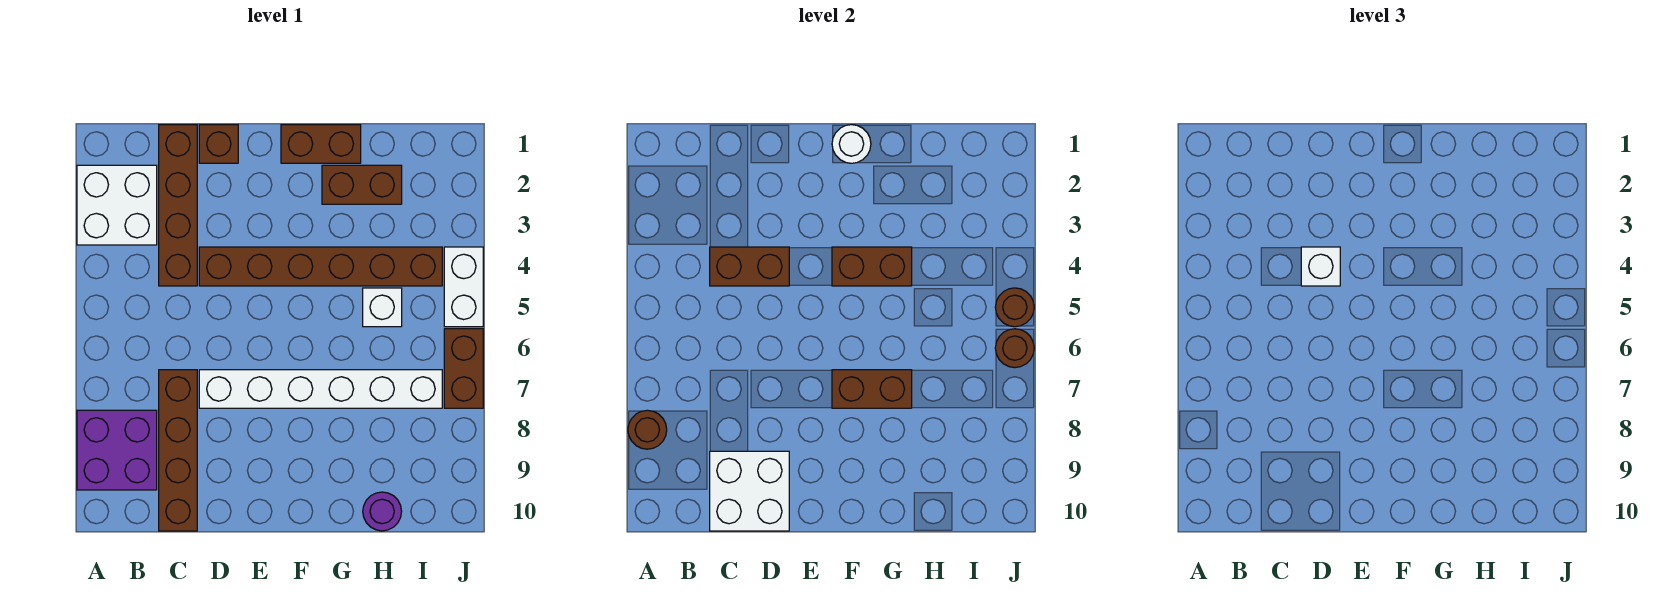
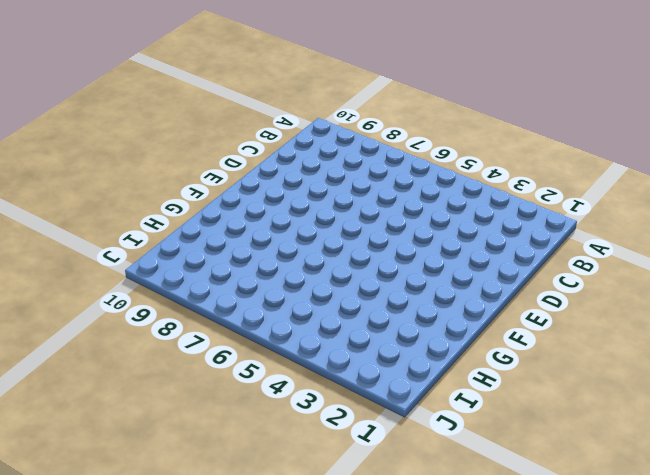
none -> white brick A2:B3 level 1
none -> purple brick A8:B9 level 1
none -> brown brick C1:C4 level 1

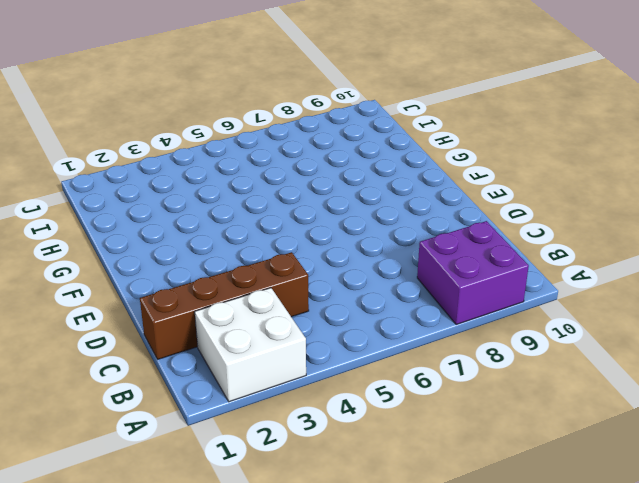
none -> brown brick C7:C10 level 1
none -> brown brick D1 level 1
none -> brown brick D4:I4 level 1

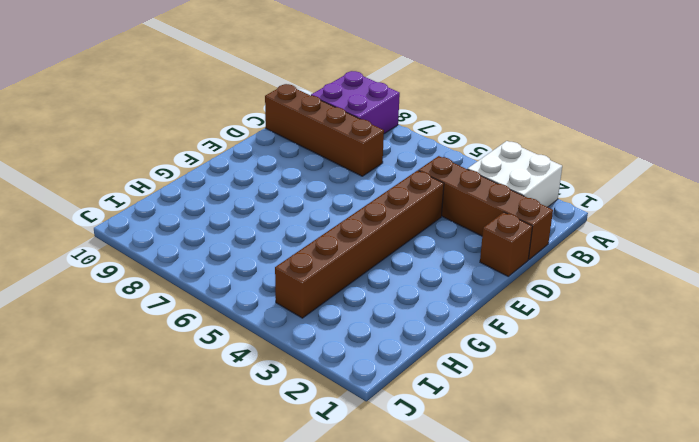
none -> white brick D7:I7 level 1
none -> brown brick F1:G1 level 1
none -> brown brick G2:H2 level 1

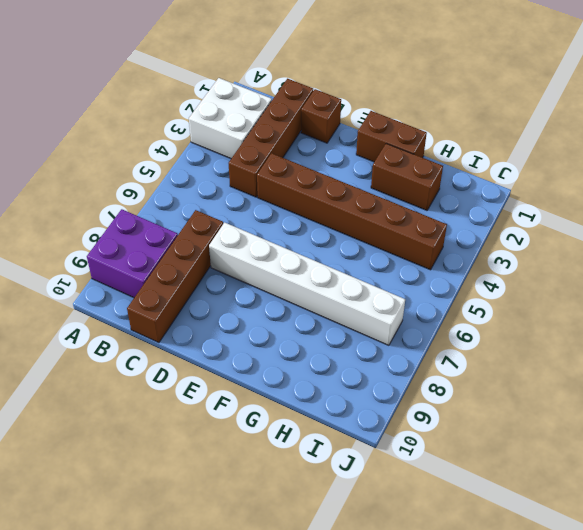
none -> white brick H5 level 1
none -> purple round brick H10 level 1
none -> white brick J4:J5 level 1

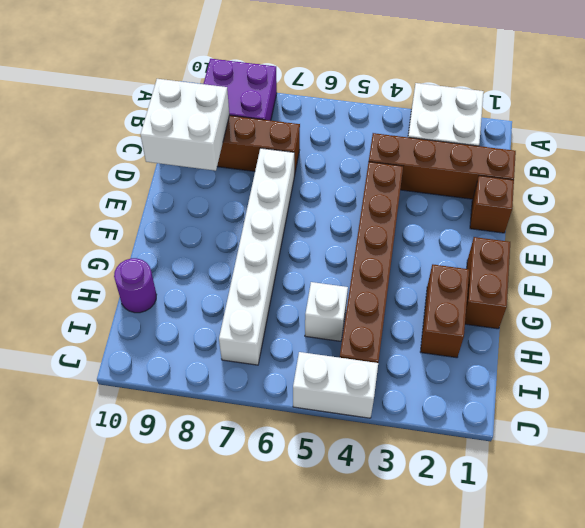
none -> brown brick J6:J7 level 1
none -> brown round brick A8 level 2
none -> brown brick C4:D4 level 2

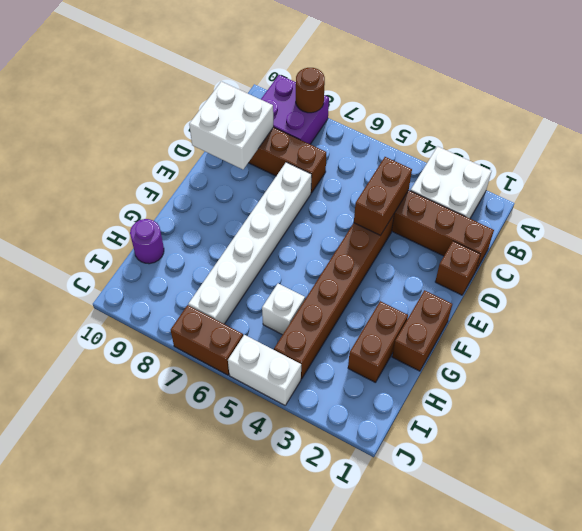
none -> white round brick F1 level 2
none -> brown brick F4:G4 level 2
none -> brown brick F7:G7 level 2

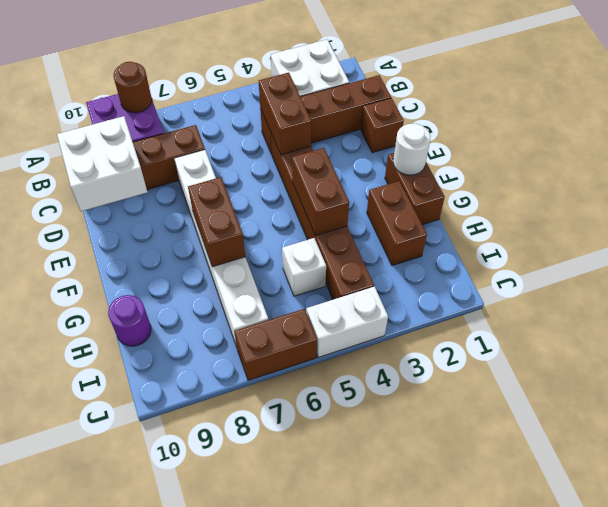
none -> brown round brick J5 level 2
none -> brown round brick J6 level 2
none -> white brick D4 level 3

